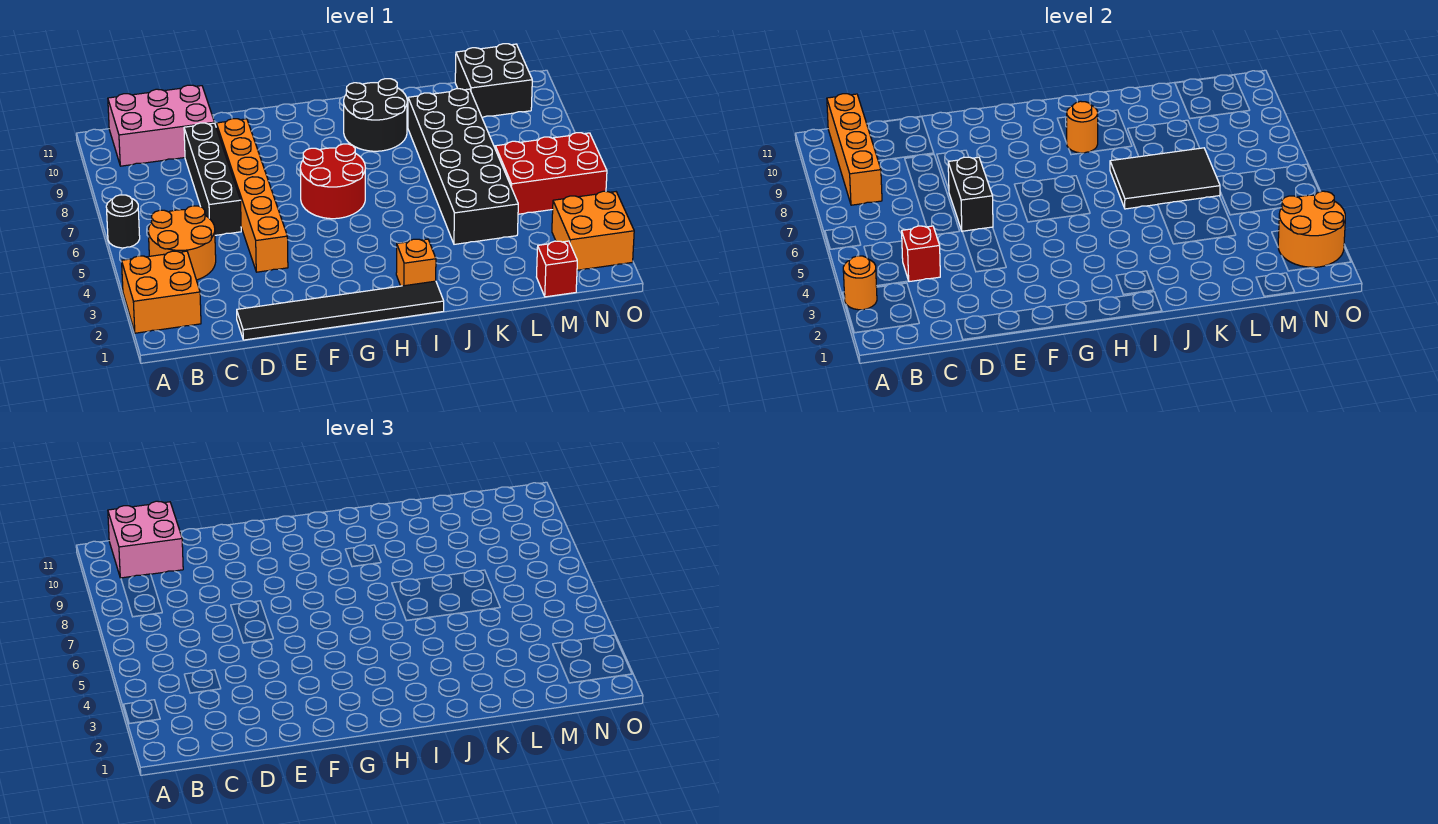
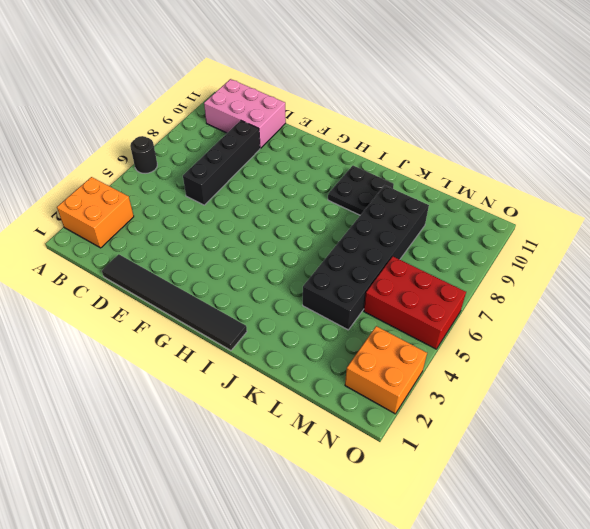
black plate I9:J10 level 1 -> black round brick I9:J10 level 1
none -> orange round brick B4:C5 level 1
none -> orange brick E4:E9 level 1
none -> red round brick G6:H7 level 1

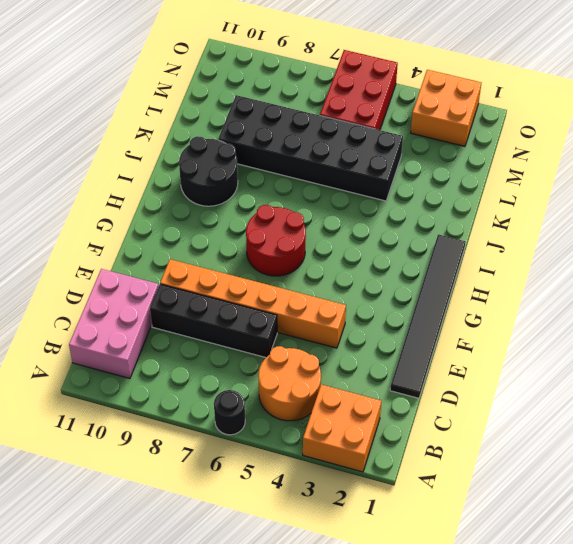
none -> orange brick I2 level 1
none -> red brick M1 level 1
none -> black brick M10:N11 level 1

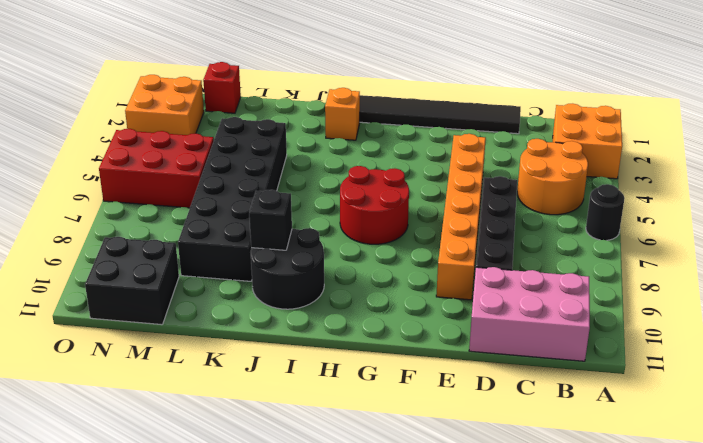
black brick J9 level 2 -> none
none -> orange round brick A3 level 2
none -> orange brick B8:B11 level 2
none -> red brick C4 level 2

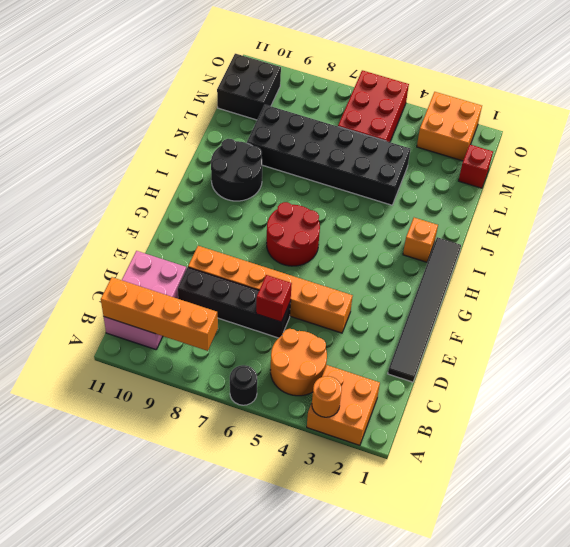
red brick D6 level 2 -> red brick C4 level 2
none -> black brick E6:E7 level 2
none -> orange round brick I9 level 2
none -> black tile J6:L7 level 2

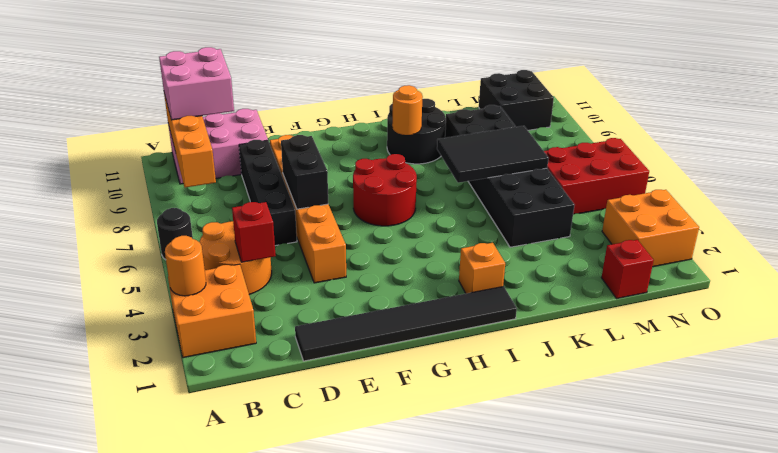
none -> orange round brick N2:O3 level 2

